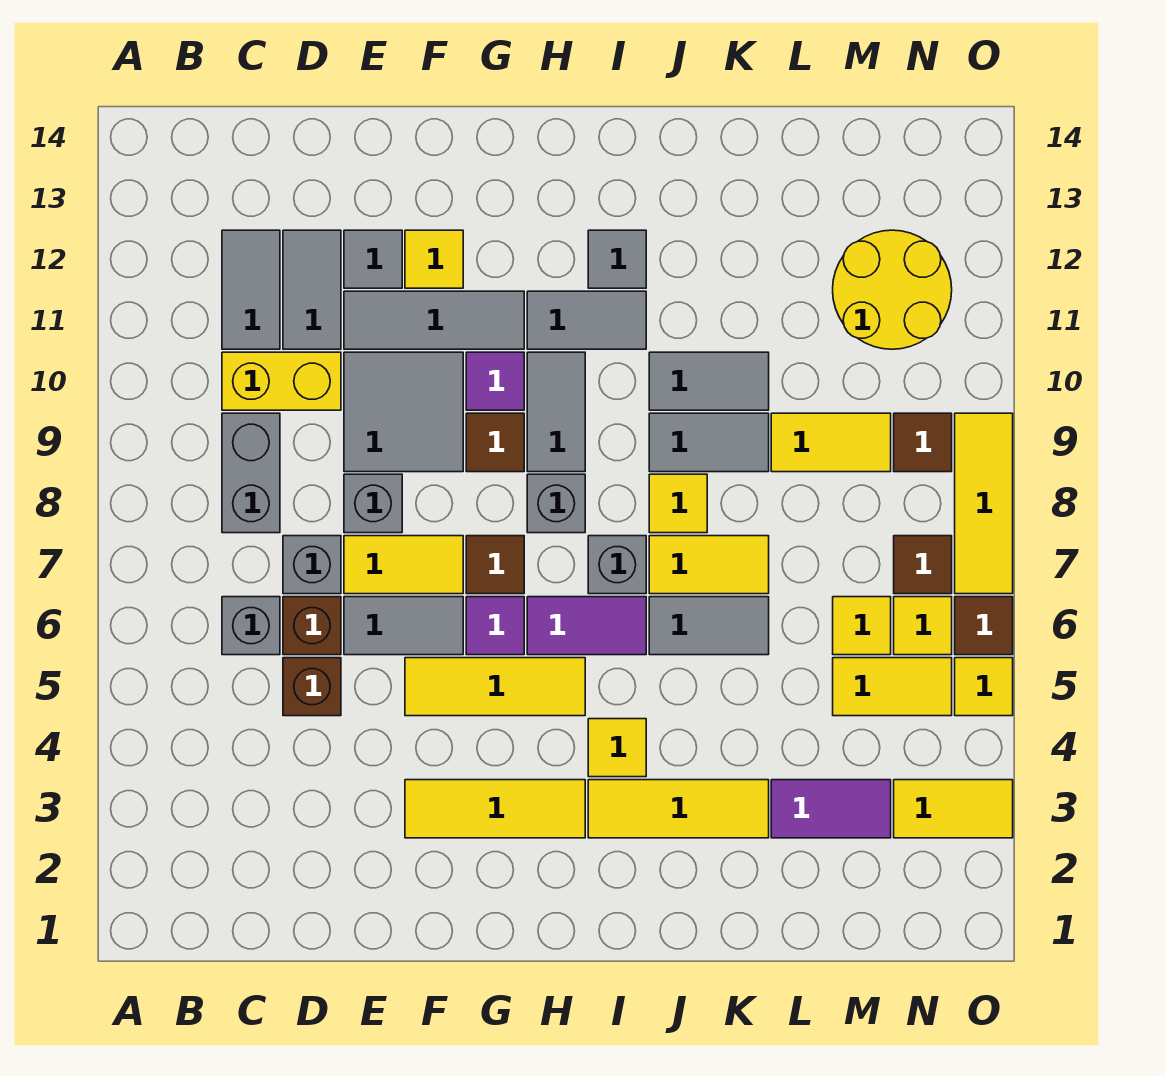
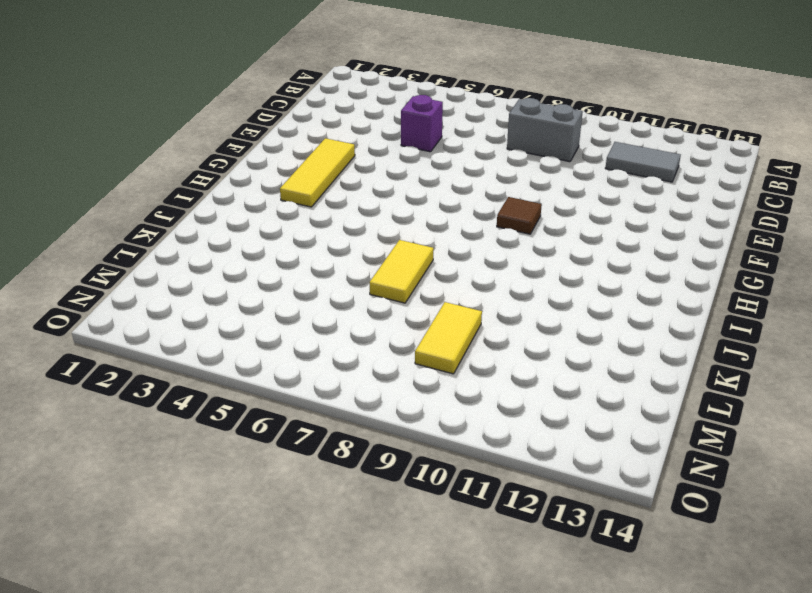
purple brick D5 level 1 -> brown brick D5 level 1
none -> grey brick C6 level 1
none -> yellow brick C10:D10 level 1
none -> brown brick D6 level 1
none -> grey brick D7 level 1

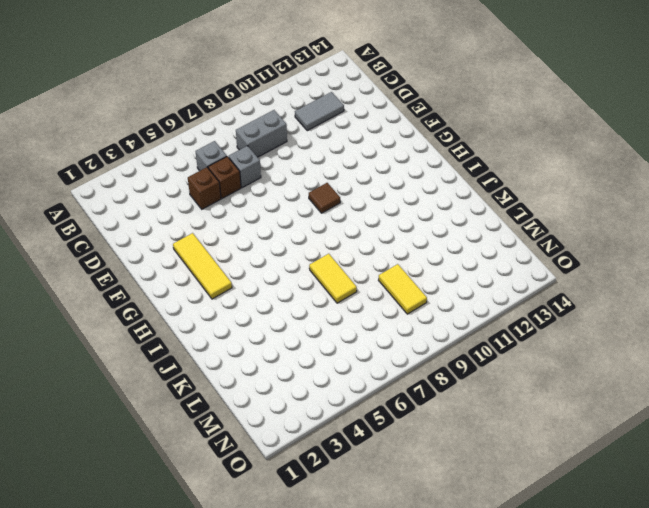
none -> yellow brick C10:D10 level 1
none -> grey tile D11:D12 level 1
none -> grey tile E6:F6 level 1
none -> yellow tile E7:F7 level 1

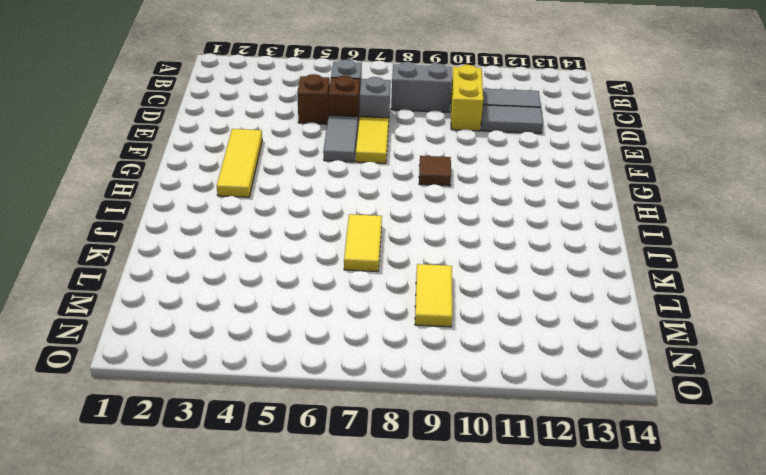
none -> grey brick E8 level 1
none -> grey tile E9:F10 level 1
none -> grey tile E11:G11 level 1
none -> grey tile E12 level 1

